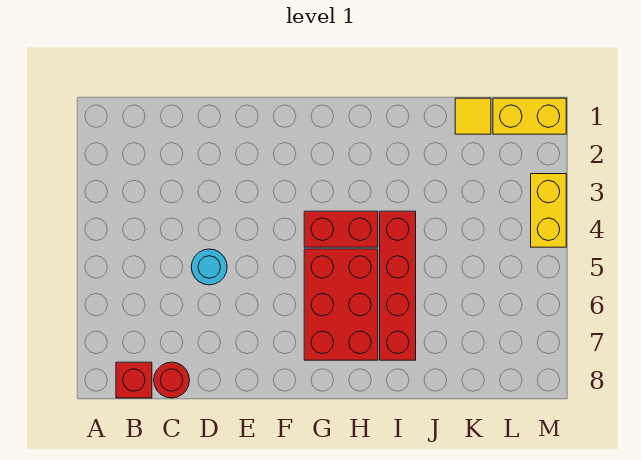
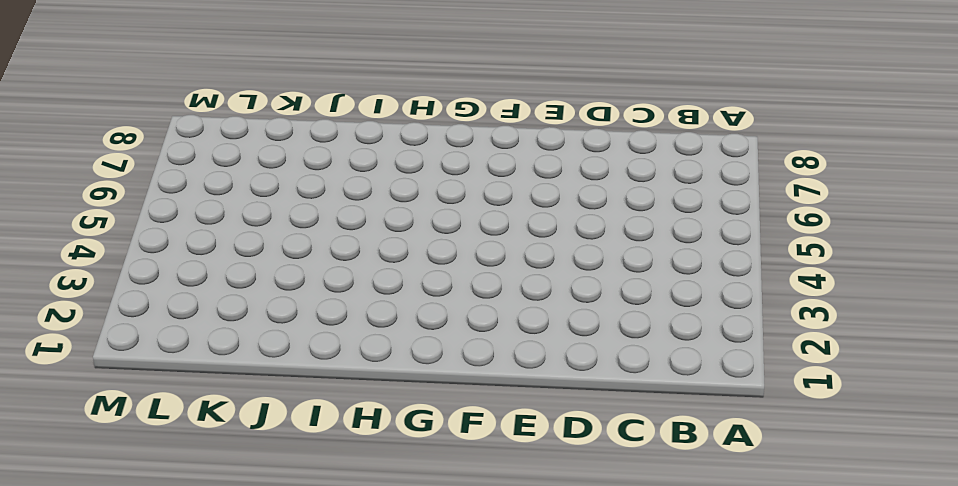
none -> red brick B8 level 1
none -> red round brick C8 level 1

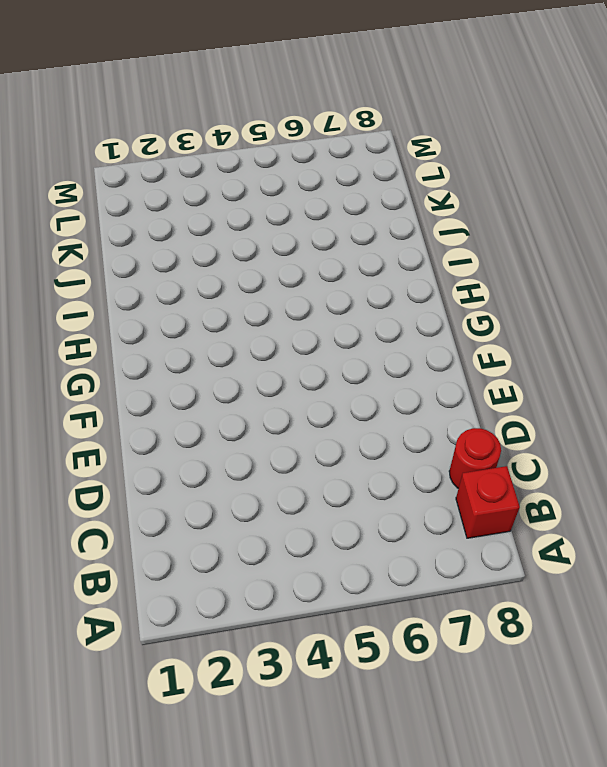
none -> cyan round brick D5 level 1
none -> red brick G4:H4 level 1

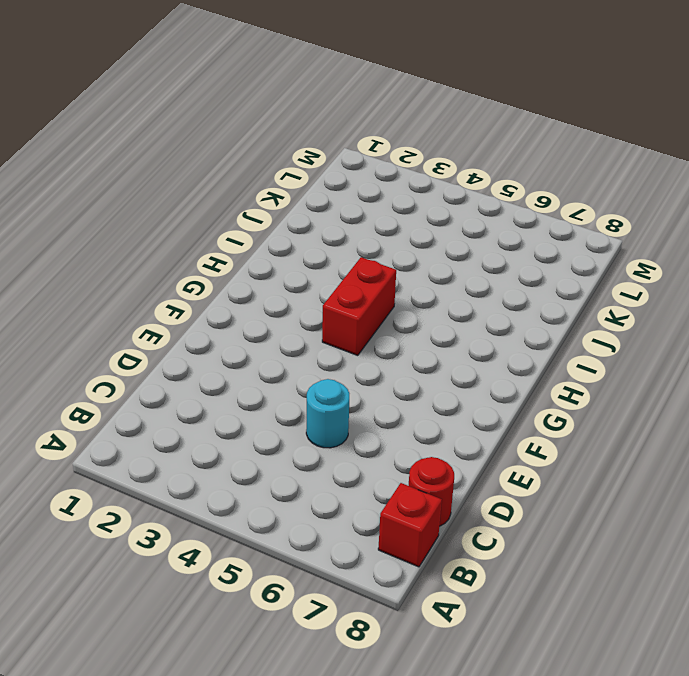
none -> red brick G5:H7 level 1
none -> red brick I4:I7 level 1

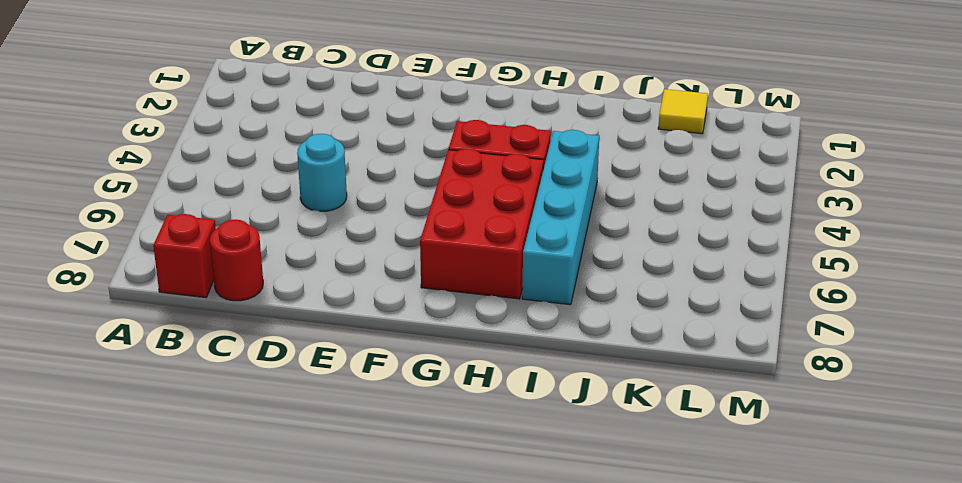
cyan brick I4:I7 level 1 -> red brick I4:I7 level 1
none -> yellow brick L1:M1 level 1
none -> yellow brick M3:M4 level 1

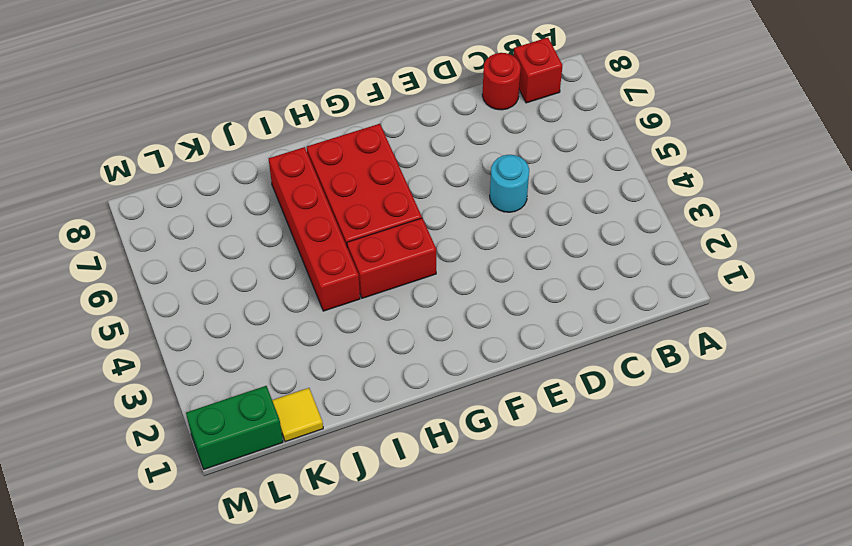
green brick L1:M1 level 1 -> yellow brick L1:M1 level 1
none -> yellow brick M3:M4 level 1

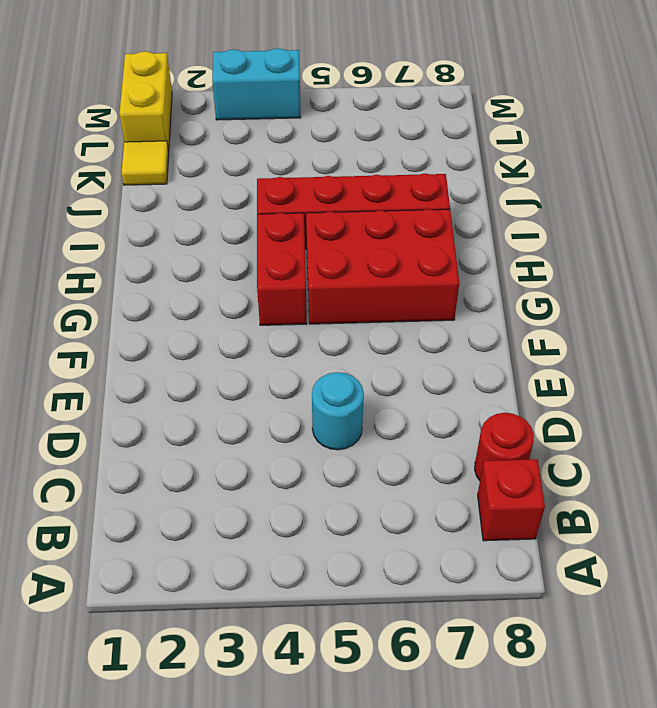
cyan brick M3:M4 level 1 -> yellow brick M3:M4 level 1

